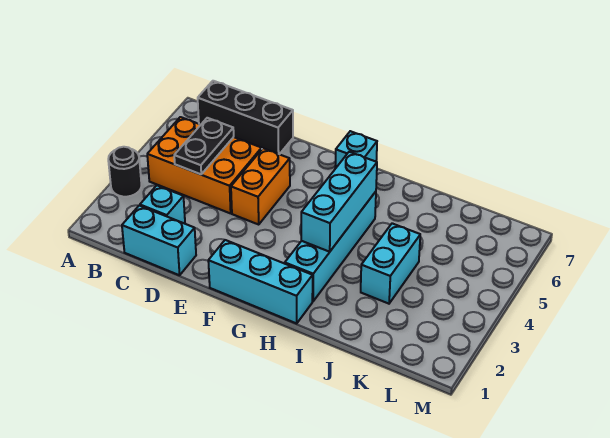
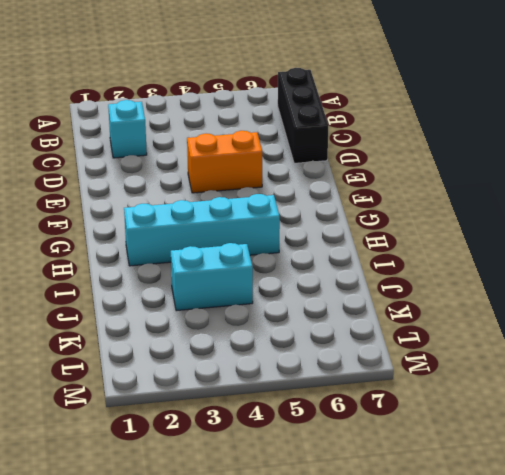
none -> black round brick A3 level 1
none -> orange brick B4:D5 level 1
none -> cyan brick C1:D1 level 1

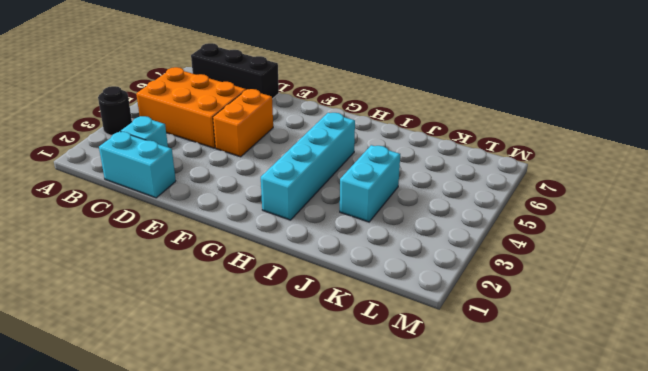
none -> cyan brick F1:H1 level 1
none -> cyan brick G7 level 1
none -> black plate C4:C5 level 2

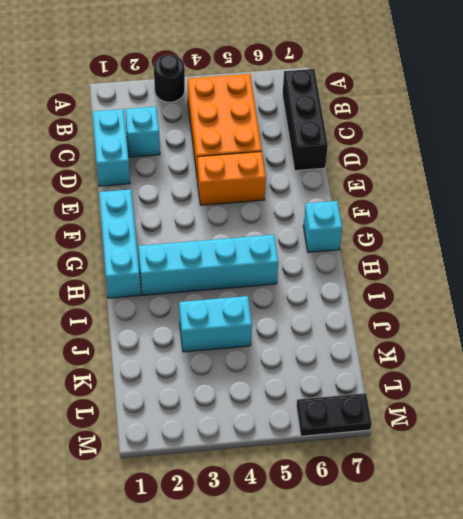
black plate M6:M7 level 1 -> black plate C4:C5 level 2
none -> cyan brick H3:H5 level 2

